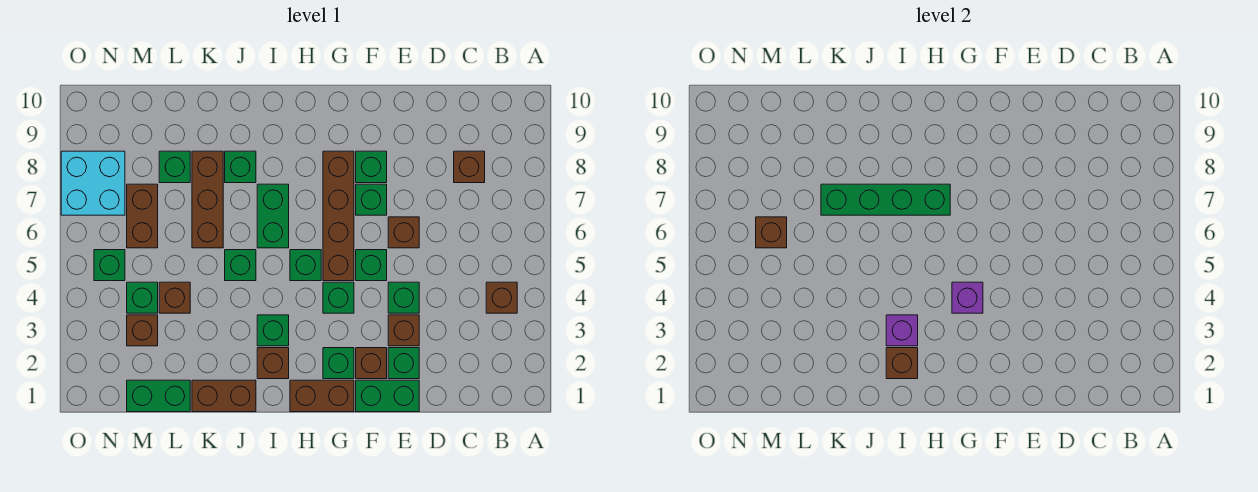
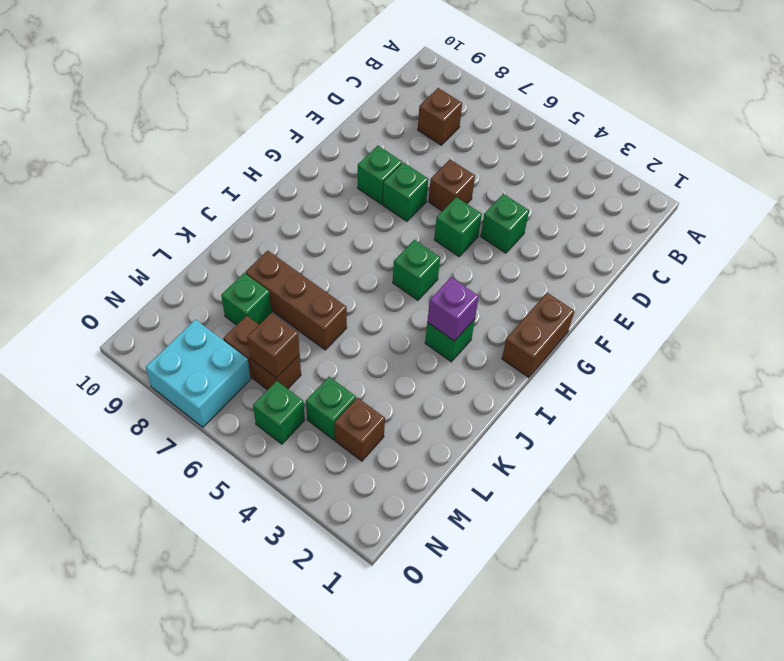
none -> brown brick B4 level 1
none -> green brick E1:F1 level 1
none -> green brick E2 level 1
none -> brown brick E3 level 1

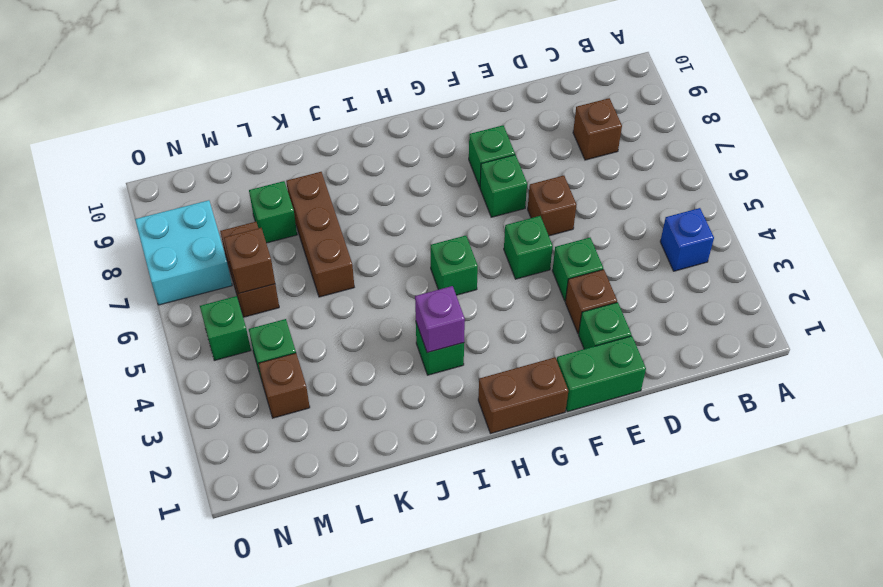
blue brick B4 level 1 -> brown brick B4 level 1
none -> brown brick F2 level 1
none -> green brick G2 level 1
none -> green brick G4 level 1
none -> brown brick G5:G8 level 1

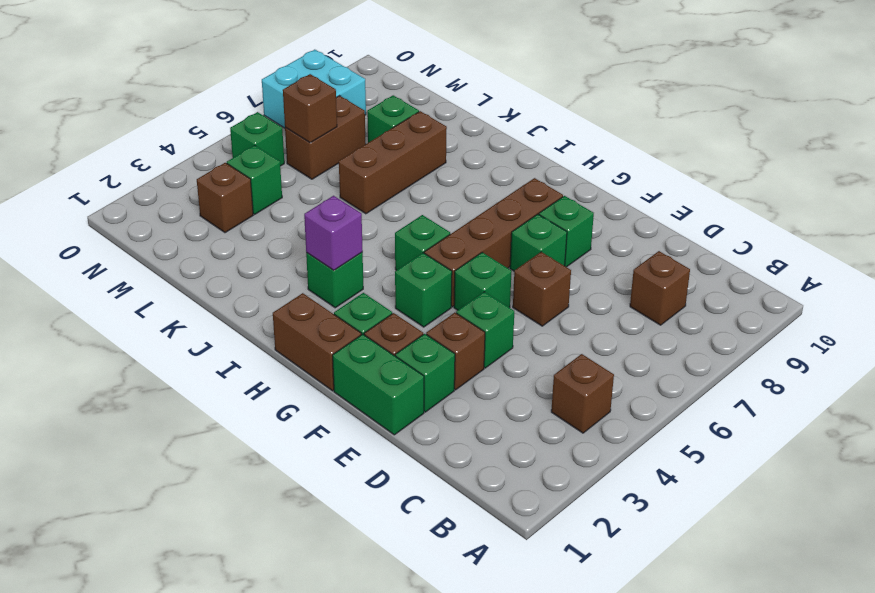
none -> brown brick I2 level 1
none -> green brick I6:I7 level 1
none -> brown brick J1:K1 level 1
none -> green brick J5 level 1

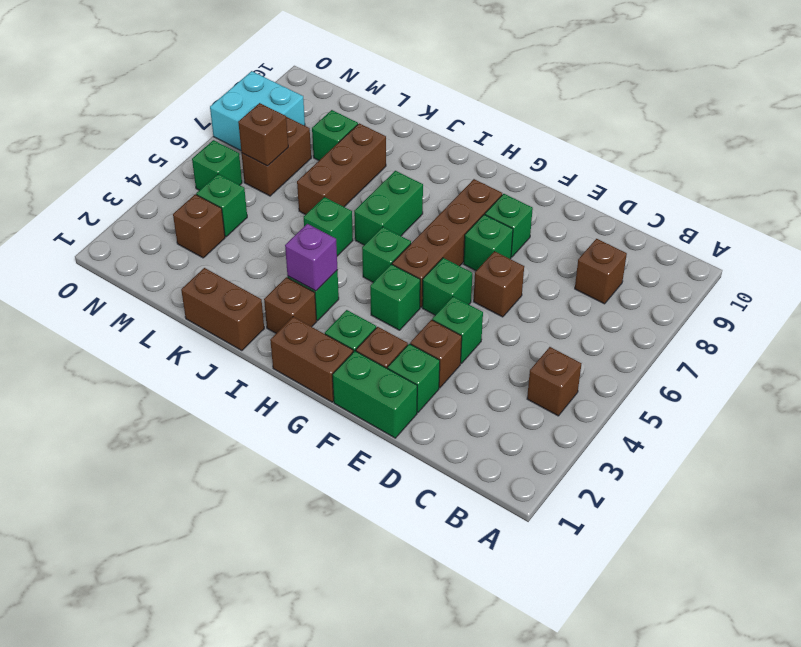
none -> green brick J8 level 1
none -> green brick L1:M1 level 1
none -> brown brick L4 level 1
none -> purple brick G4 level 2

